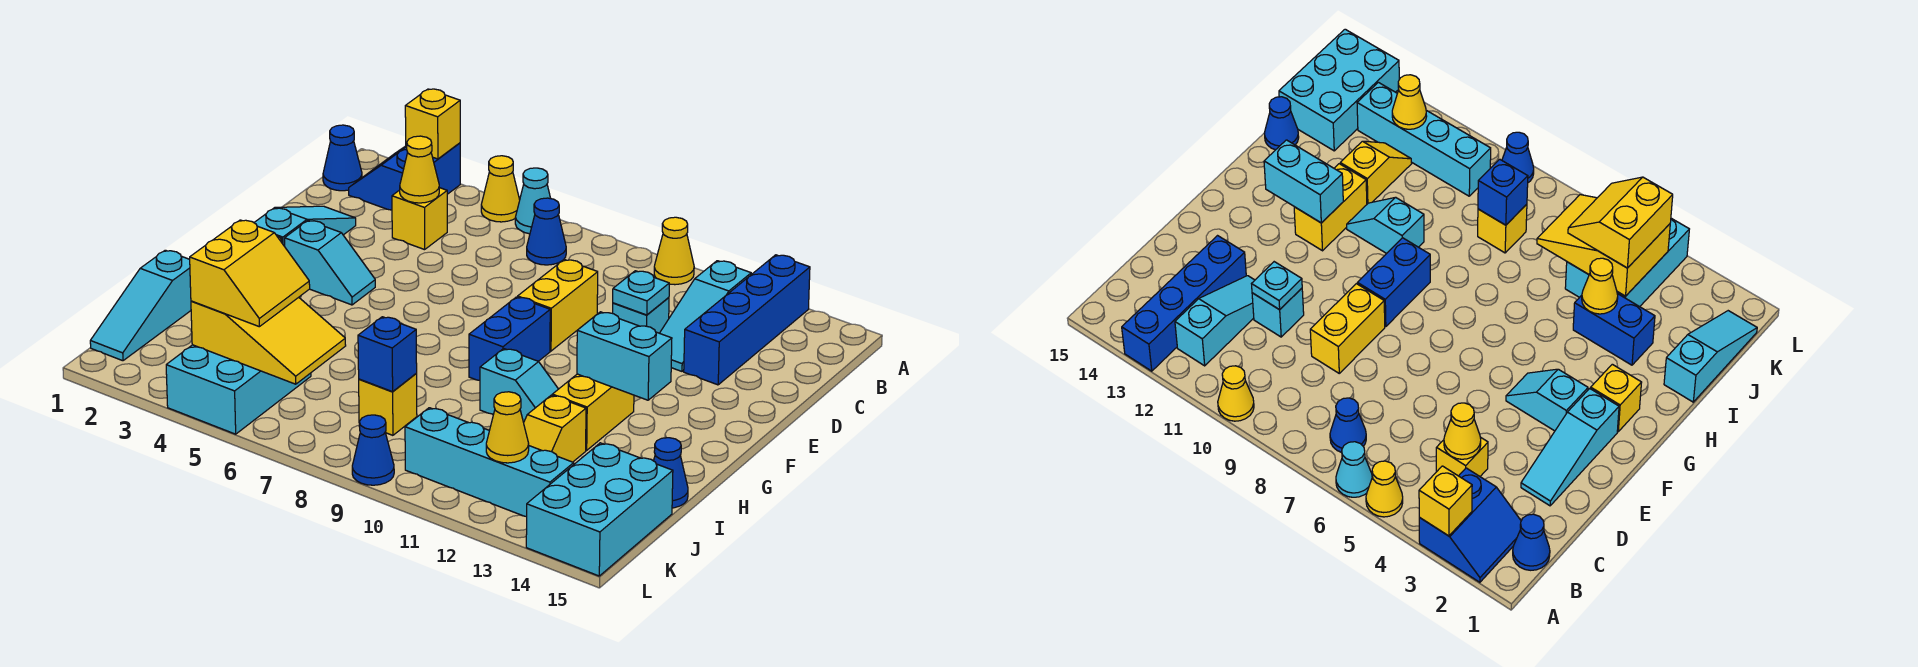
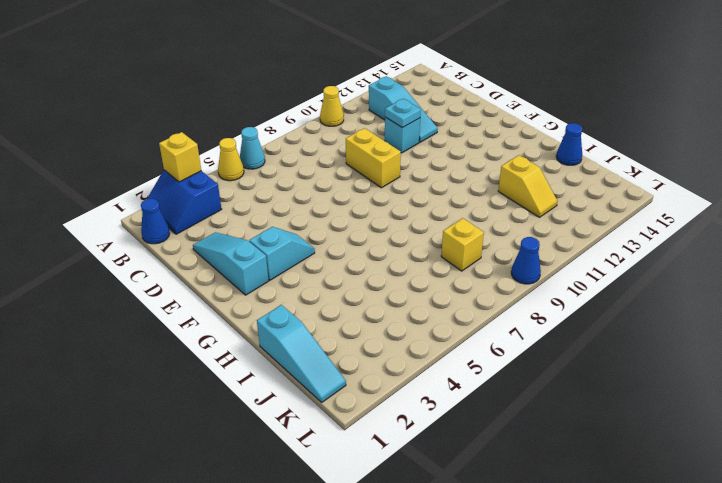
none -> blue brick A13:D13 level 1
none -> blue cone B7 level 1
none -> yellow brick C4 level 1
none -> blue brick F9:G9 level 1

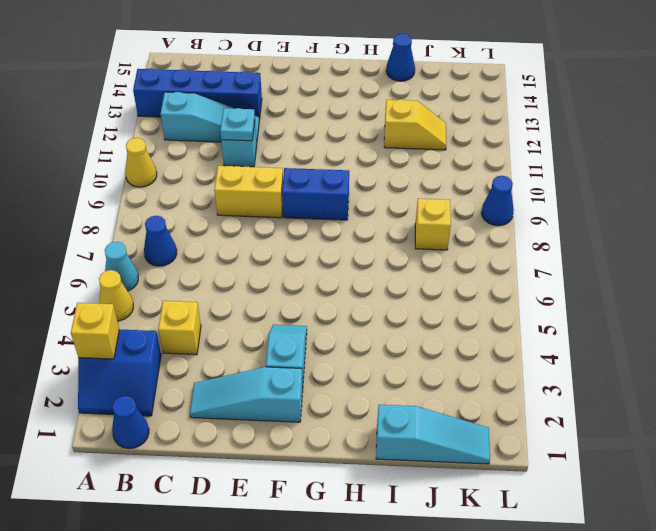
none -> yellow brick G2 level 1
none -> yellow brick G12:H12 level 1
none -> cyan slope H10:H11 level 1 top 10
none -> blue brick I3:I4 level 1

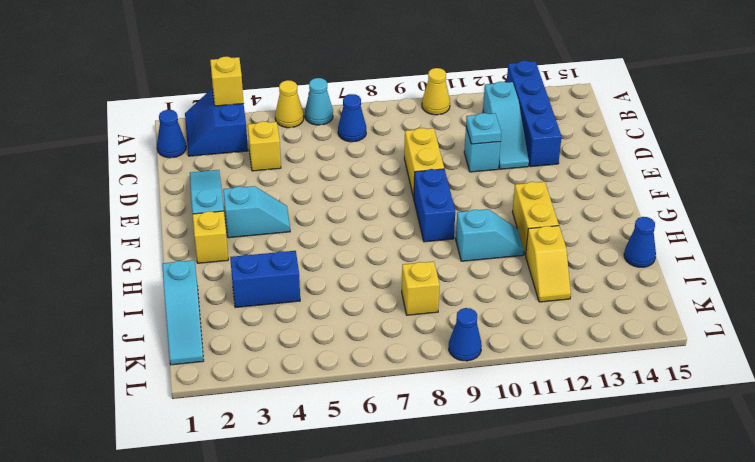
none -> cyan brick J4:L5 level 1
none -> cyan brick J14:L15 level 1
none -> cyan brick K10:K13 level 1
none -> yellow cone C4 level 2

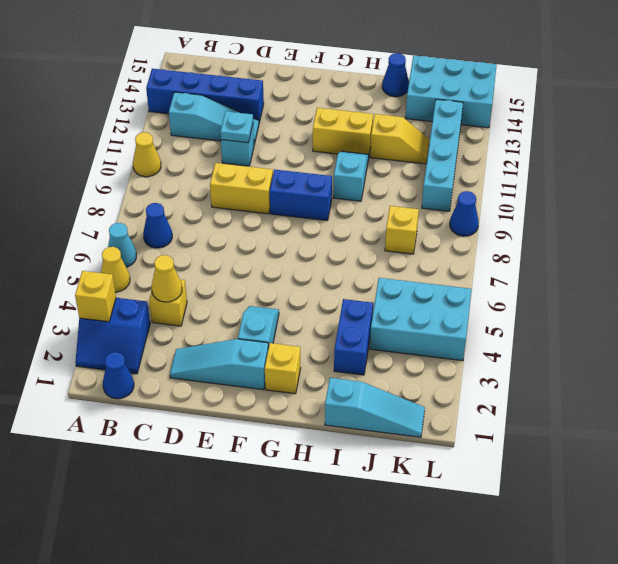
none -> cyan brick G12:G13 level 2
none -> yellow cone I4 level 2
none -> yellow slope J4:K6 level 2 top 4
none -> blue brick J8 level 2

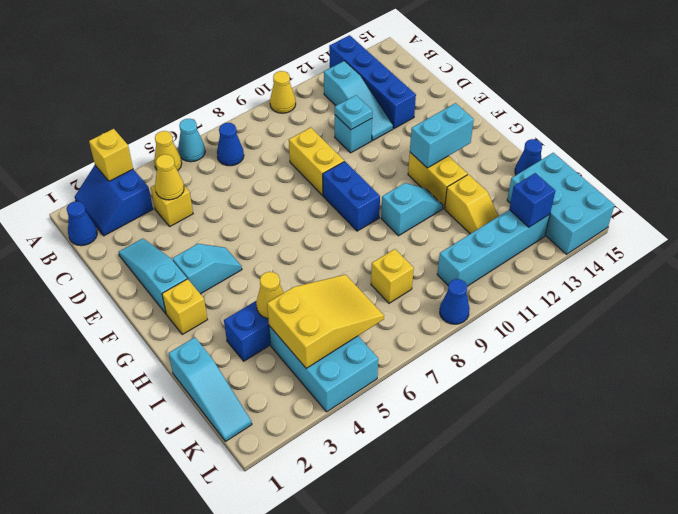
blue brick K13 level 2 -> blue brick J8 level 2
none -> yellow cone K12 level 2
none -> yellow slope J4:K5 level 3 top 4

